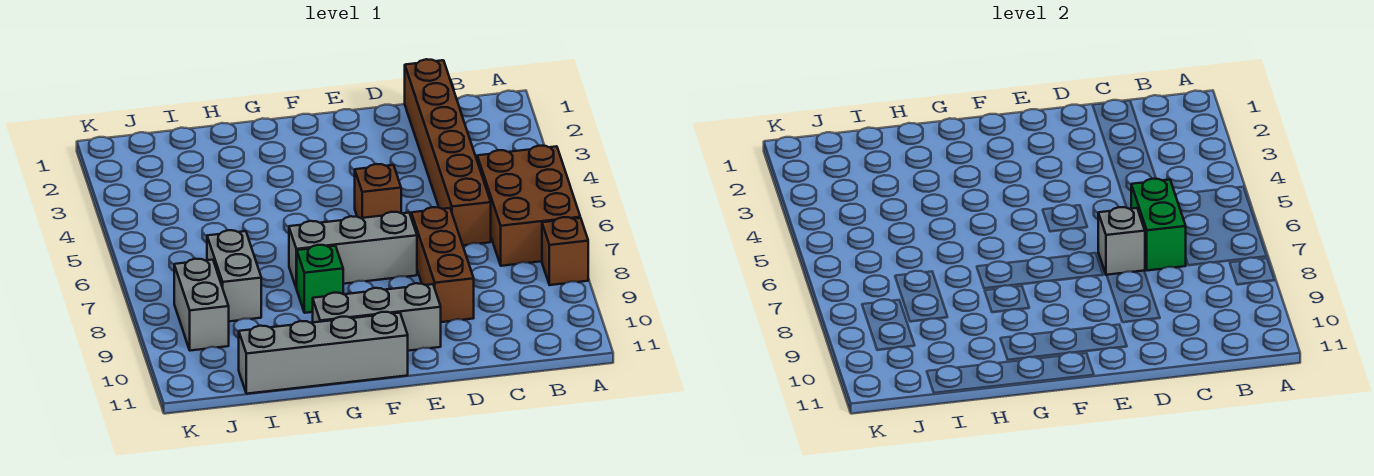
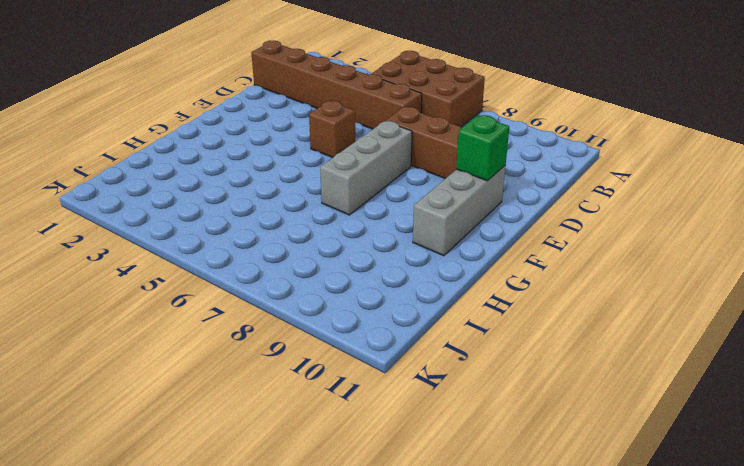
green brick E10 level 2 -> green brick G8 level 1
none -> brown brick A8 level 1
none -> grey brick F11:I11 level 1
none -> grey brick I7:I8 level 1

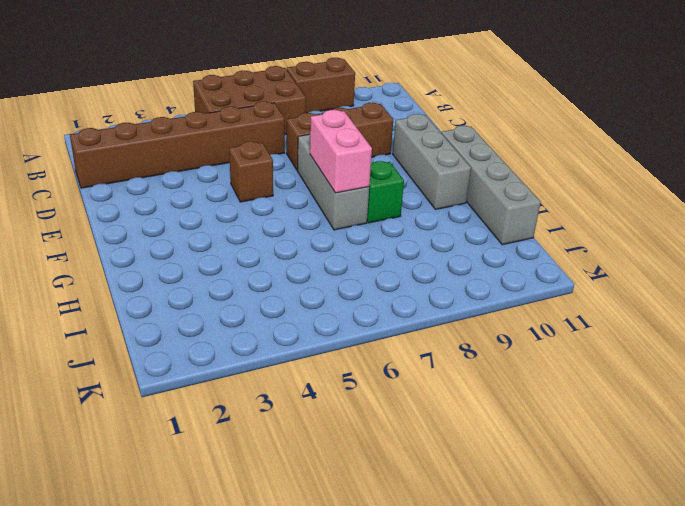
brown brick A8:A9 level 1 -> brown brick A8 level 1
pink brick F7:G7 level 2 -> none
none -> grey brick I7:I8 level 1
none -> grey brick J8:J9 level 1
none -> green brick C6:C7 level 2

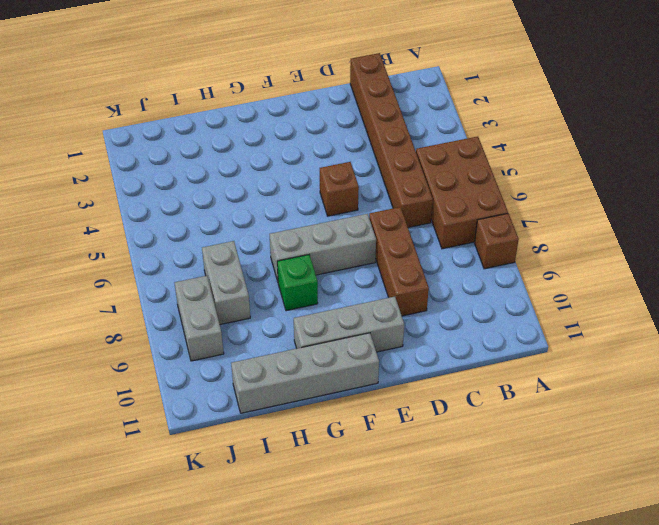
none -> green brick C6:C7 level 2
none -> grey brick D7 level 2

